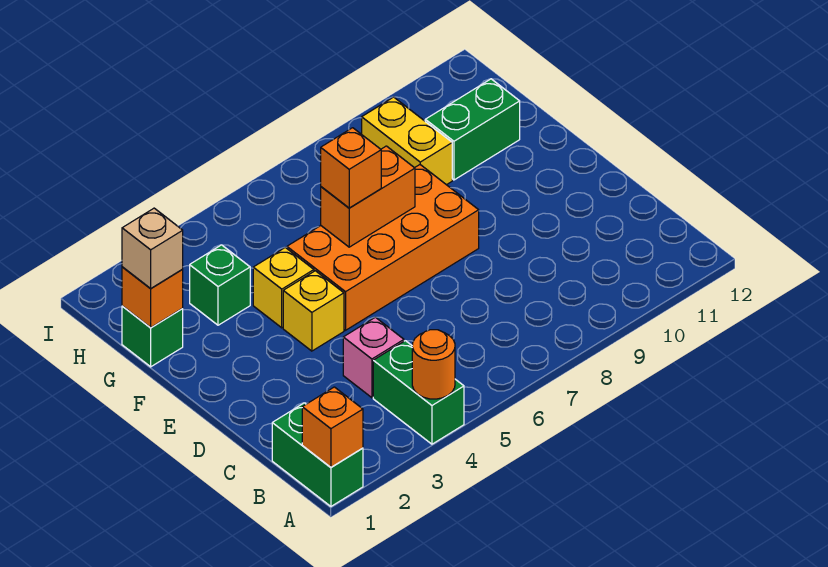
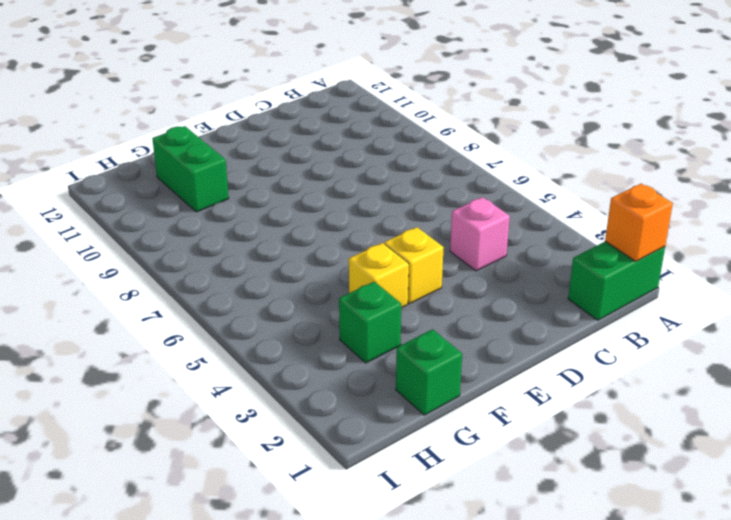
none -> green brick A4:B4 level 1
none -> orange brick E5:F8 level 1
none -> yellow brick G9:H9 level 1

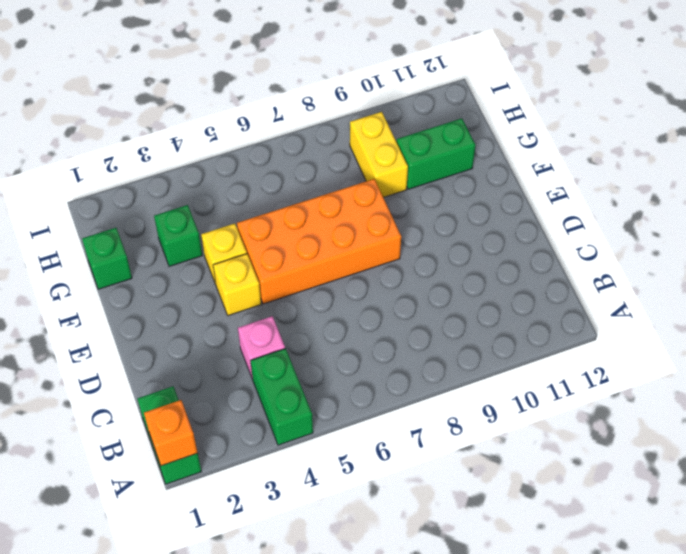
none -> orange round brick A4 level 2
none -> orange brick F6:F7 level 2
none -> orange brick G1 level 2

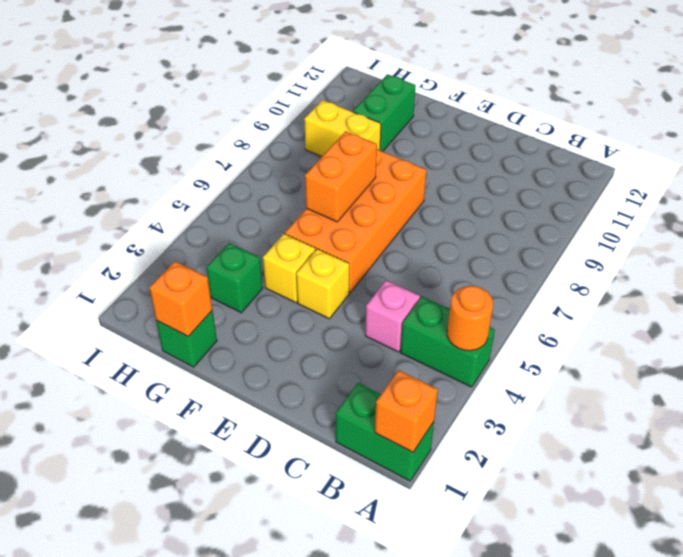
none -> orange brick F6 level 3
none -> tan brick G1 level 3

